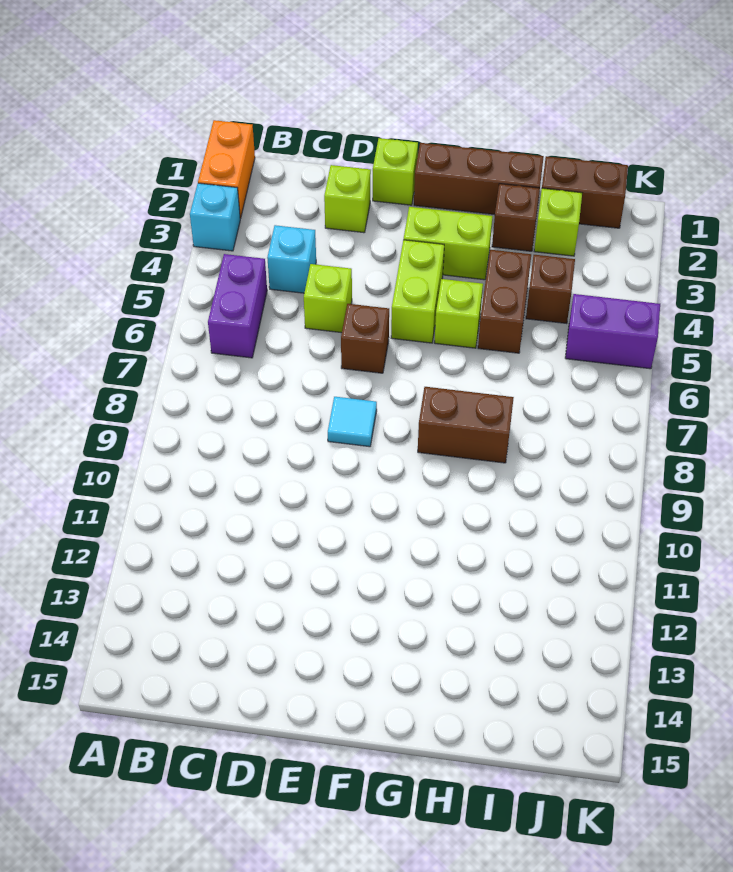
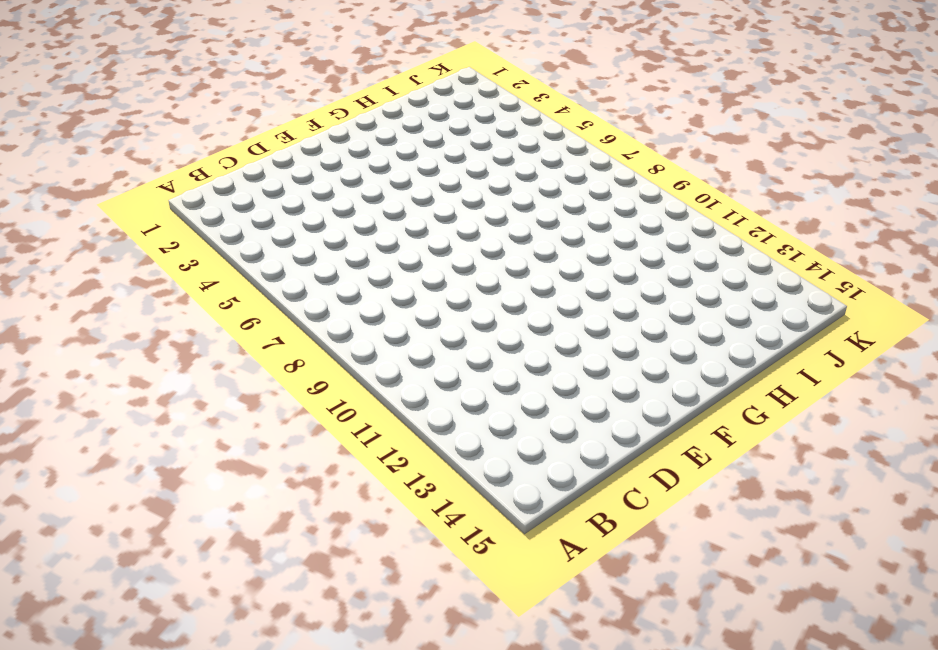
none -> orange brick A1:A2 level 1
none -> cyan brick A3 level 1
none -> purple brick B5:B6 level 1

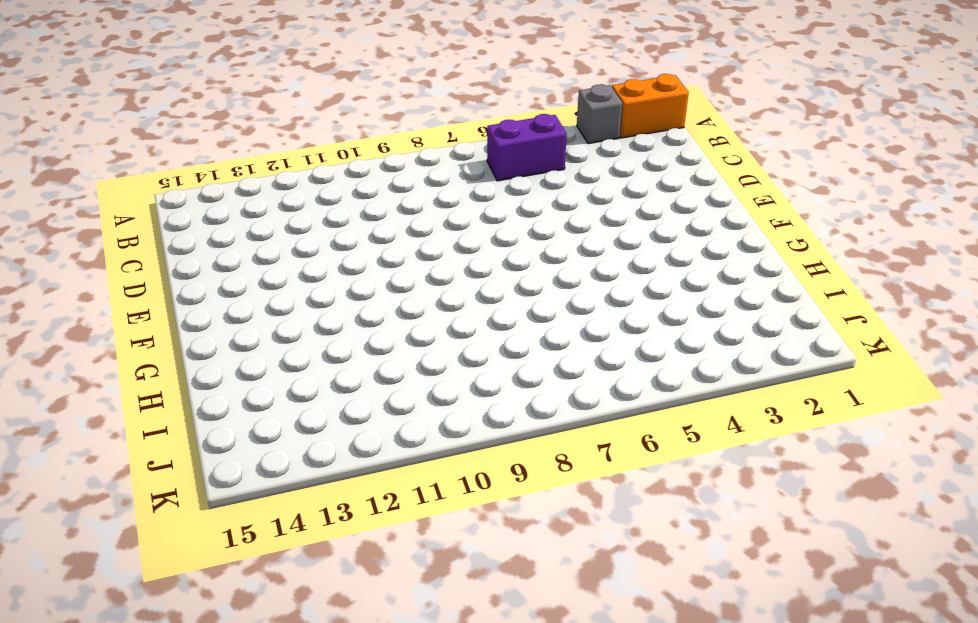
grey brick A3 level 1 -> cyan brick A3 level 1
none -> cyan brick C4 level 1
none -> lime brick D2 level 1
none -> lime brick D5 level 1

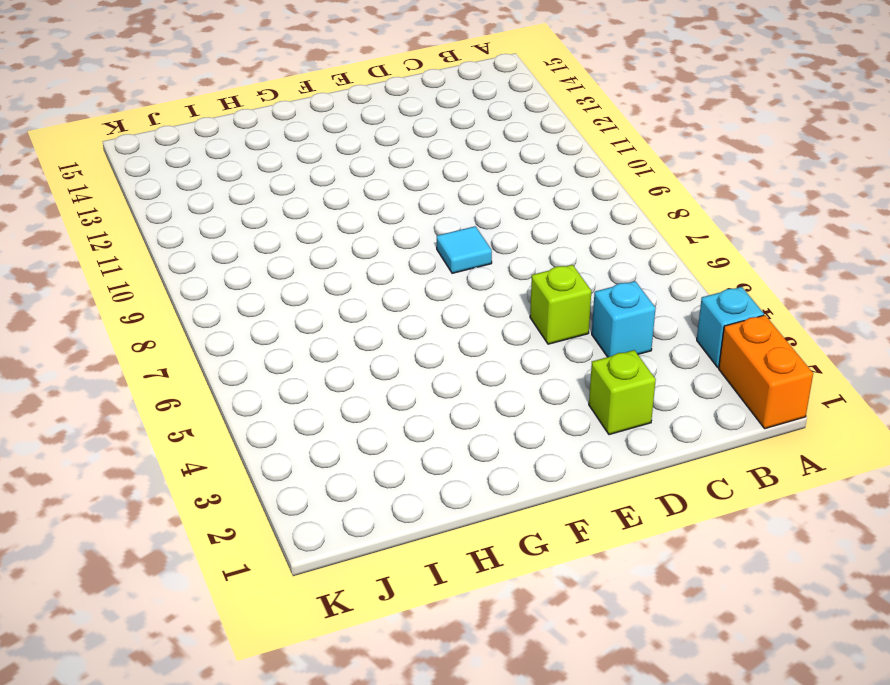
none -> purple brick B5:B6 level 1
none -> lime brick E1 level 1
none -> brown brick E6 level 1

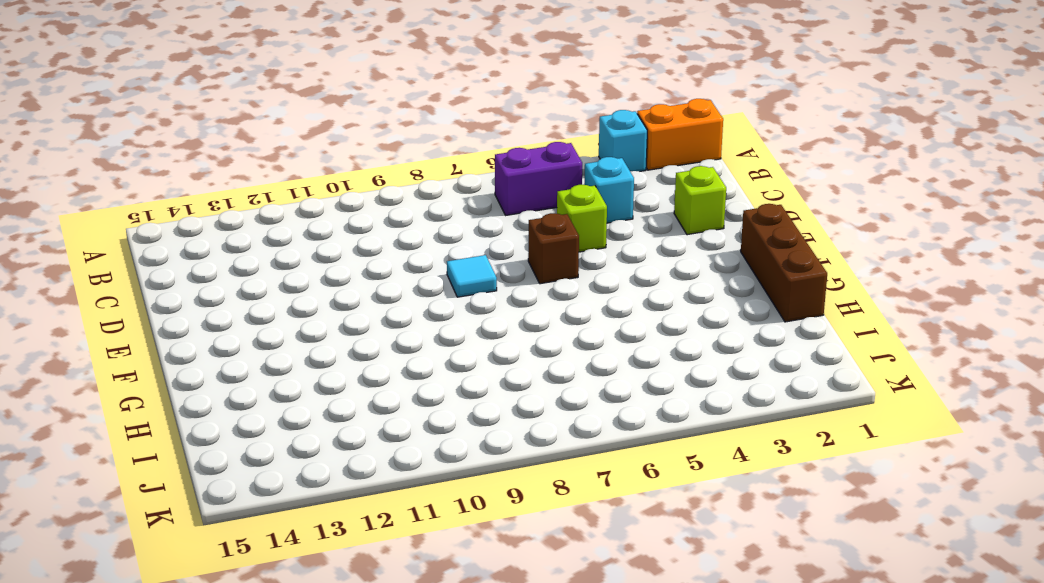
none -> lime brick E1 level 1
none -> lime brick F3:G3 level 1
none -> lime brick F4:F5 level 1

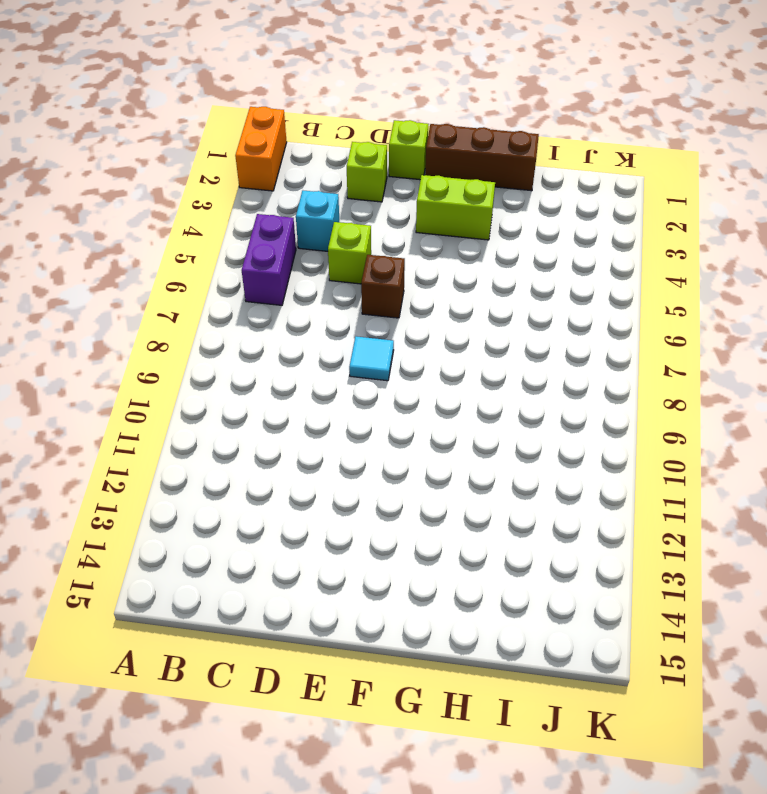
none -> cyan brick A3 level 1
none -> lime brick F4:F5 level 1
none -> lime brick G5 level 1

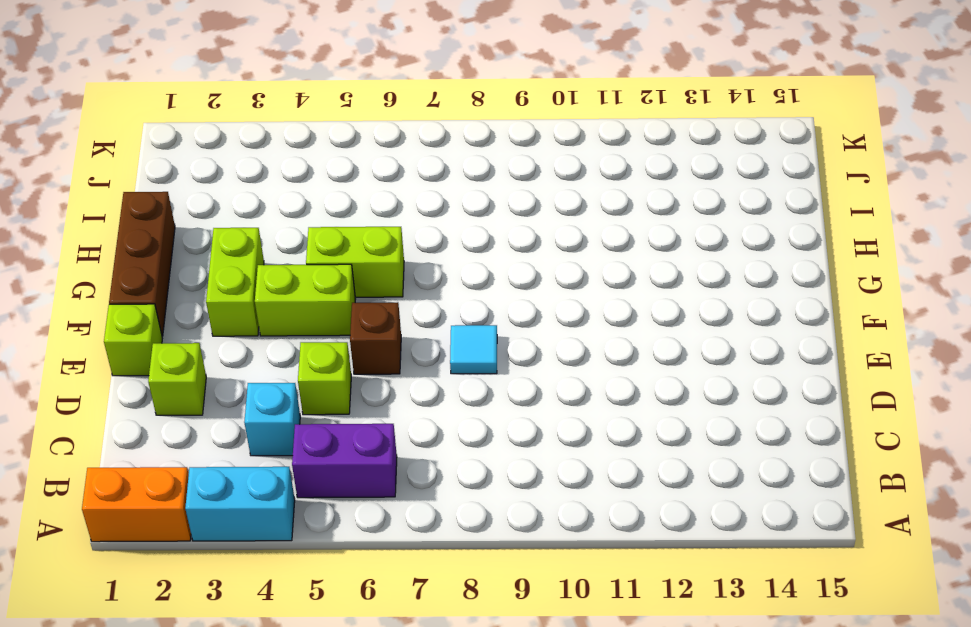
cyan brick A3:A4 level 1 -> cyan brick A3 level 1
lime brick G5:G6 level 1 -> lime brick G5 level 1
none -> brown brick G8:H8 level 1
none -> brown brick H2 level 1
none -> brown brick H4:H5 level 1

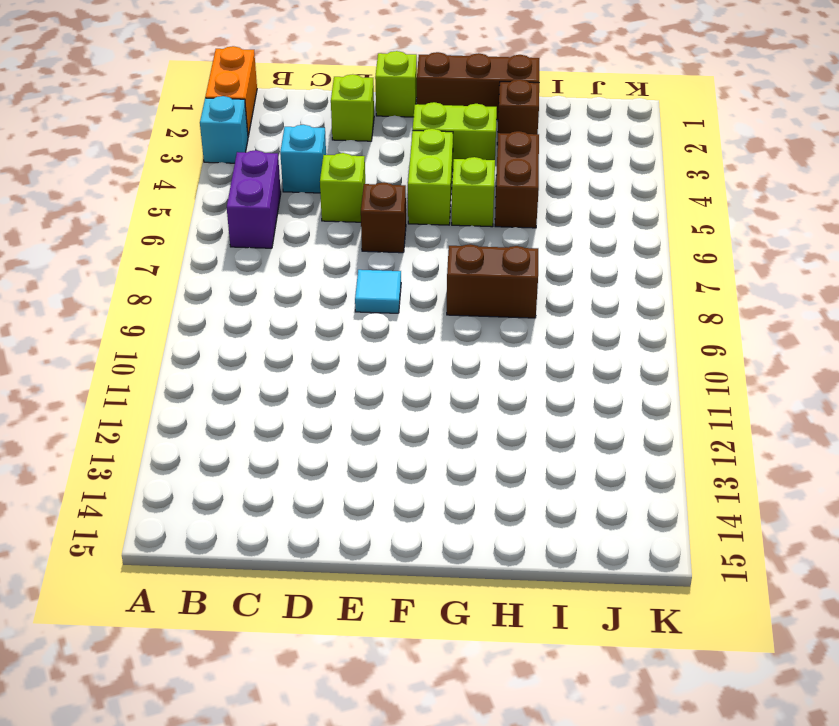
none -> brown brick I1:J1 level 1
none -> lime brick I2 level 1
none -> brown brick I4 level 1

